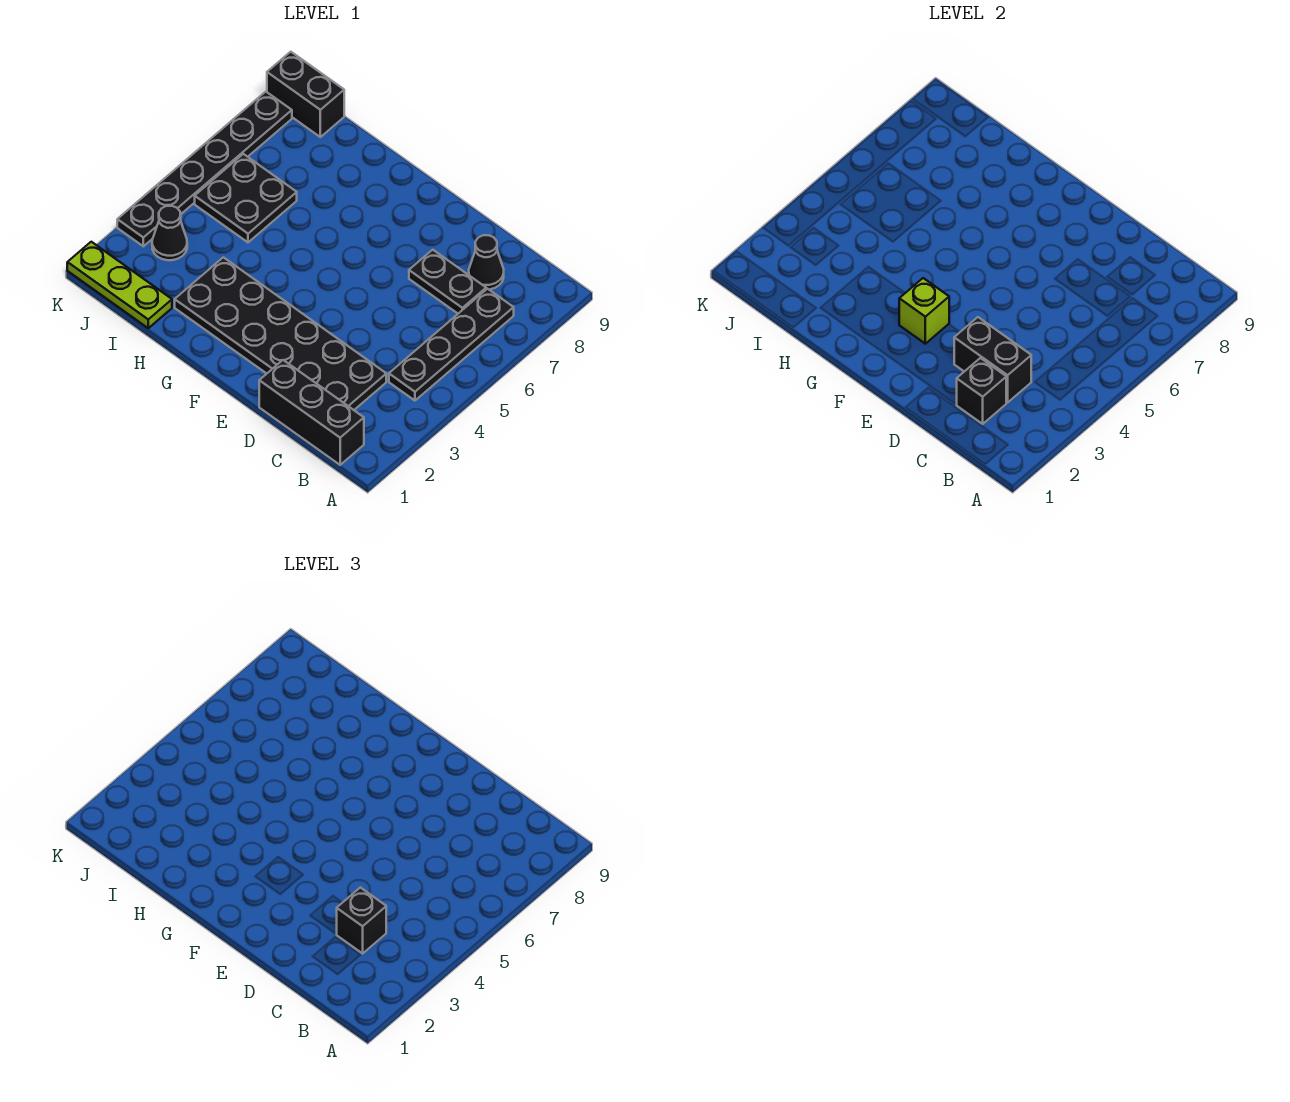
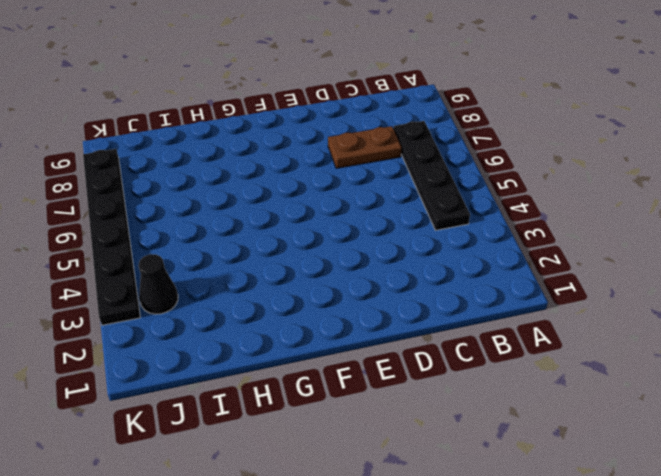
brown plate C7:D7 level 1 -> black plate C7:D7 level 1
none -> black brick B1:D1 level 1
none -> black plate C2:H3 level 1
none -> black cone C8 level 1

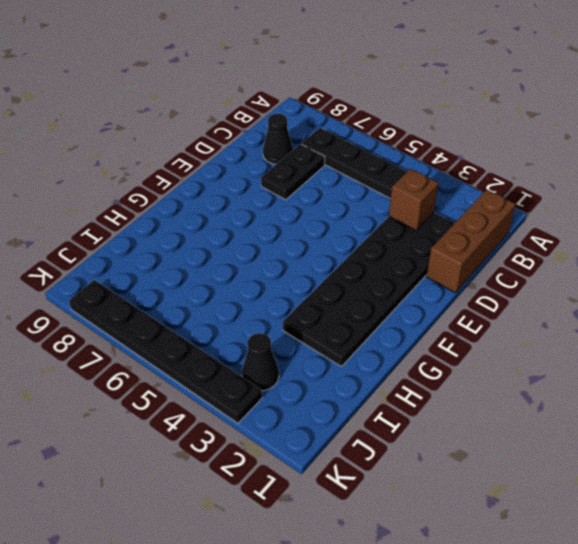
brown brick B1:D1 level 1 -> black brick B1:D1 level 1
brown brick C3 level 2 -> black brick C3:D3 level 2
none -> lime plate I1:K1 level 1
none -> black plate I5:J6 level 1
none -> black brick J9:K9 level 1

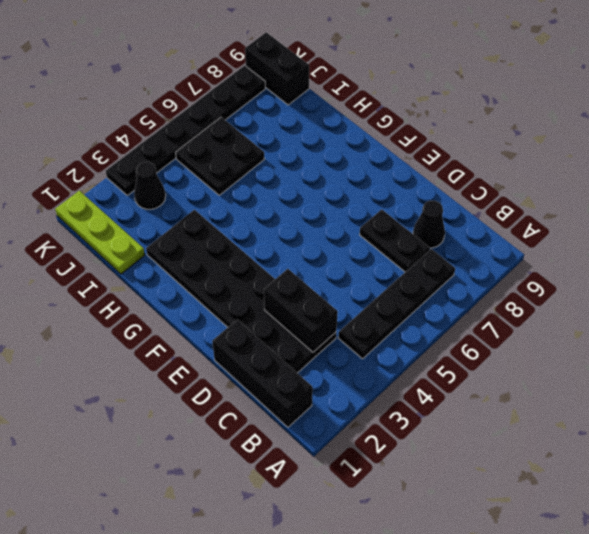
none -> black brick C2 level 2
none -> lime brick F3 level 2
none -> black brick C3 level 3

